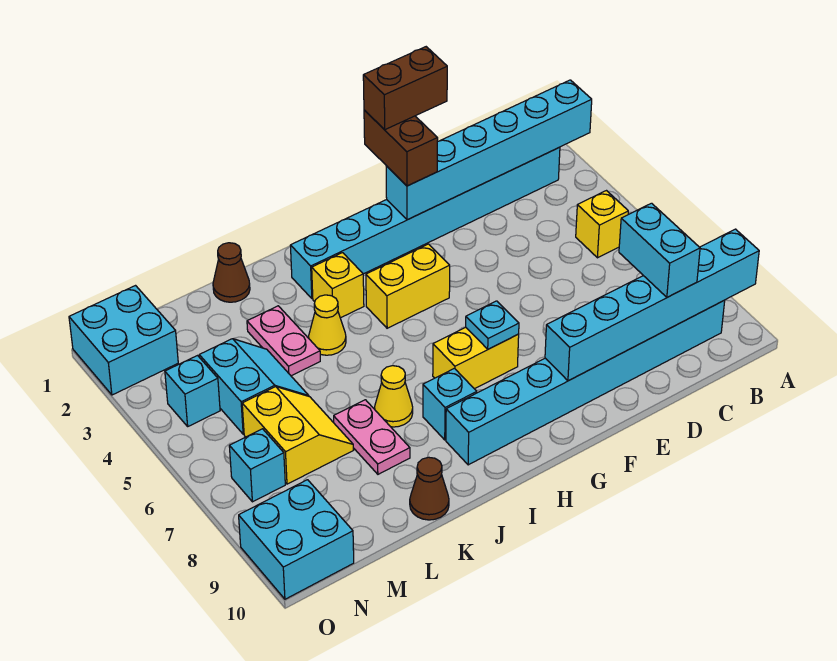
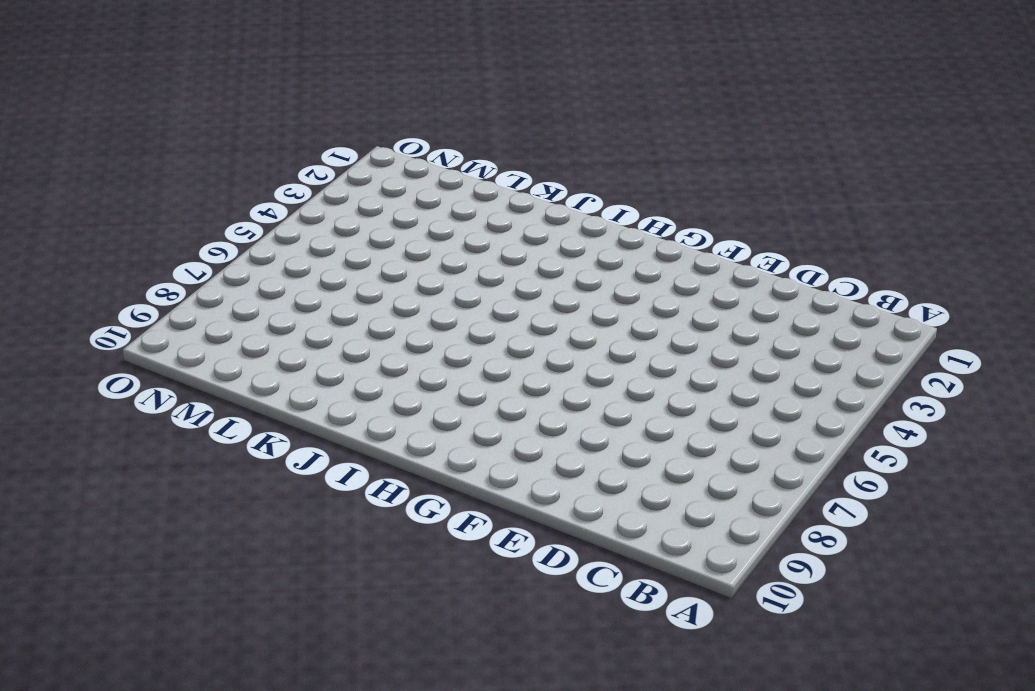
none -> cyan brick B2:I2 level 1
none -> yellow brick B5 level 1
none -> cyan brick B9:I9 level 1

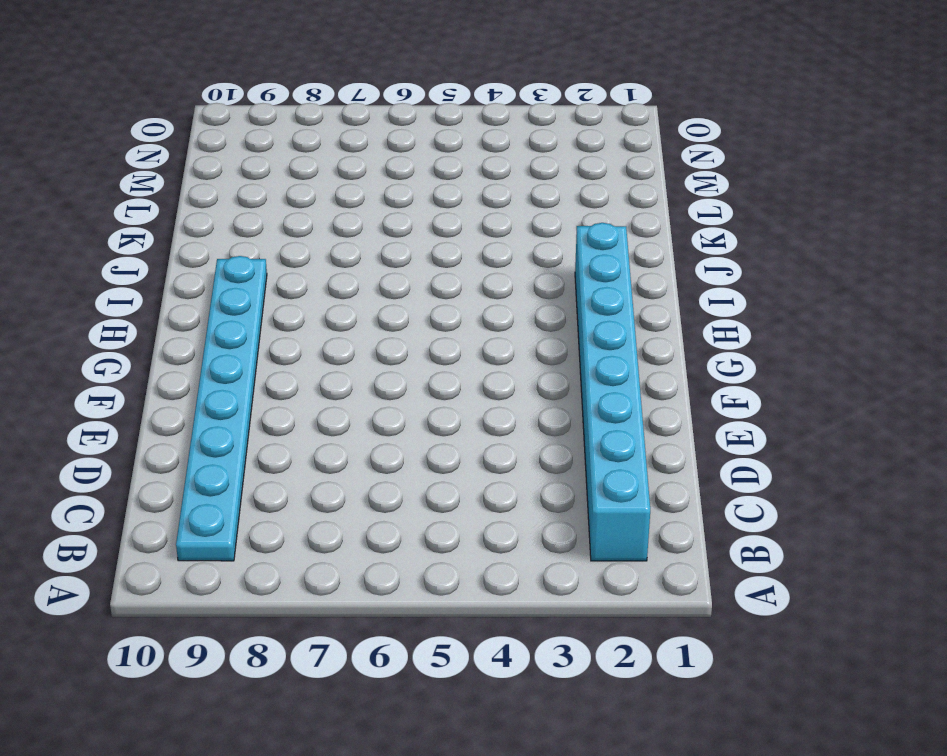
cyan plate B9:I9 level 1 -> cyan brick B9:I9 level 1
none -> yellow brick B5 level 1
none -> yellow brick G4:H4 level 1
none -> yellow brick G7:H7 level 1

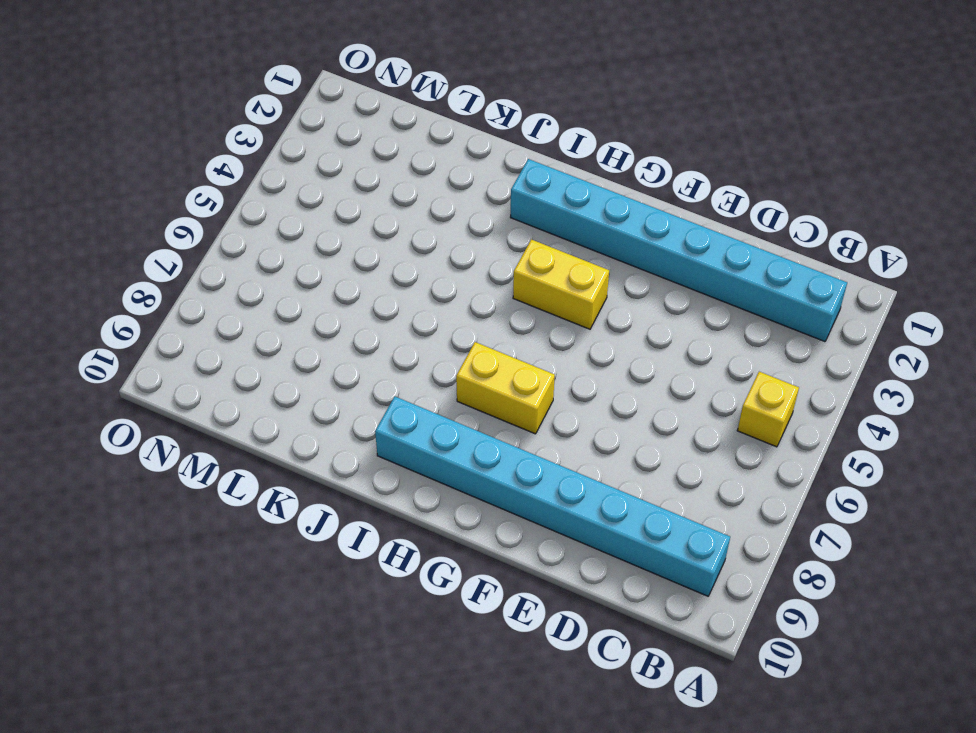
none -> yellow brick I3 level 1
none -> cyan brick I8 level 1
none -> yellow cone J4 level 1

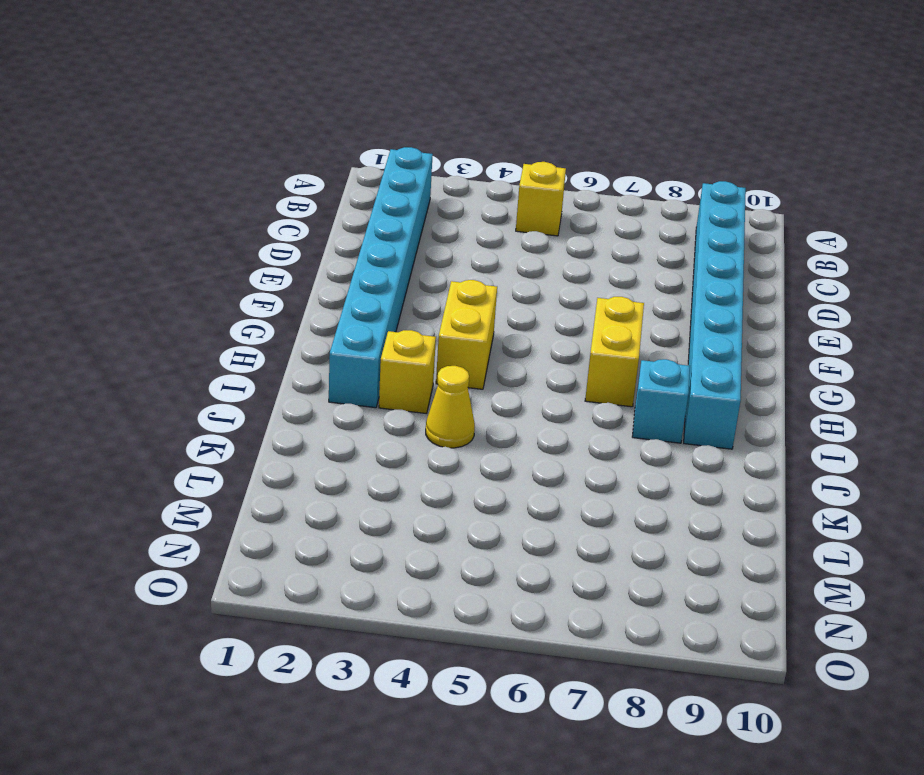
none -> yellow cone J7 level 1
none -> brown cone K1 level 1
none -> pink plate K3:K4 level 1

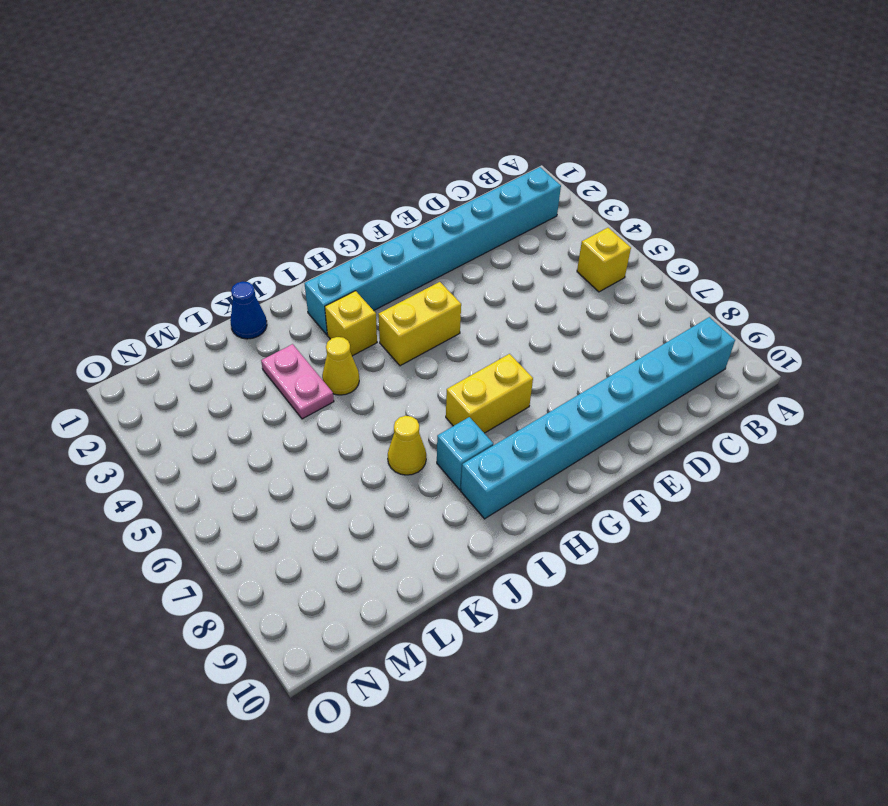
blue cone K1 level 1 -> brown cone K1 level 1
none -> pink plate K7:K8 level 1
none -> brown cone K10 level 1
none -> cyan slope L4:M5 level 1 top M

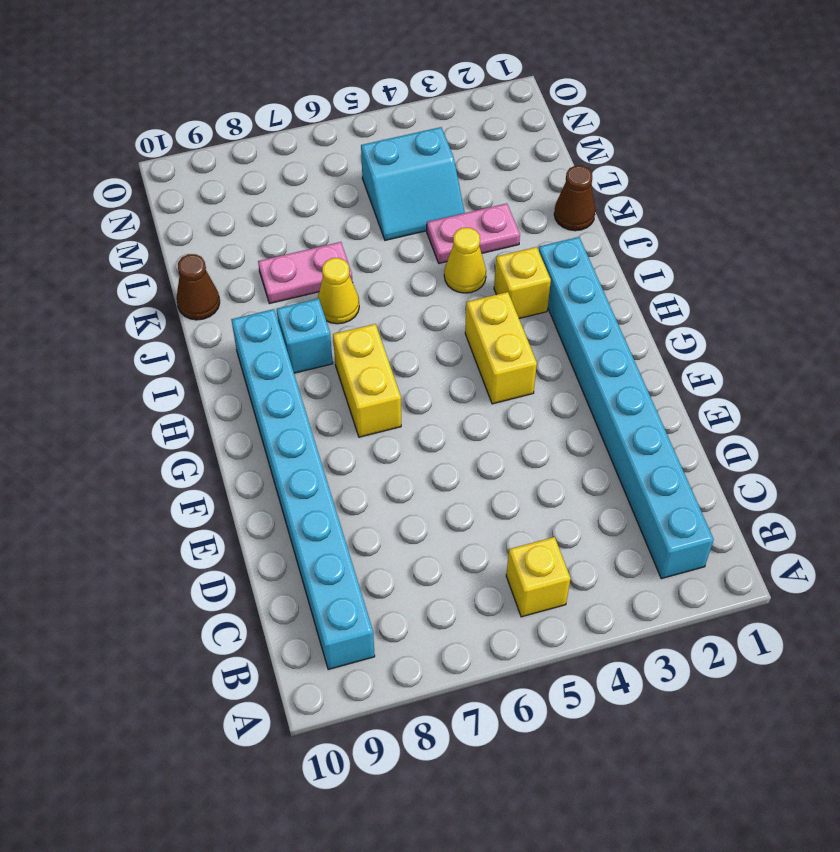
none -> yellow slope L6:M7 level 1 top M
none -> cyan brick N1:O2 level 1
none -> cyan brick N4 level 1

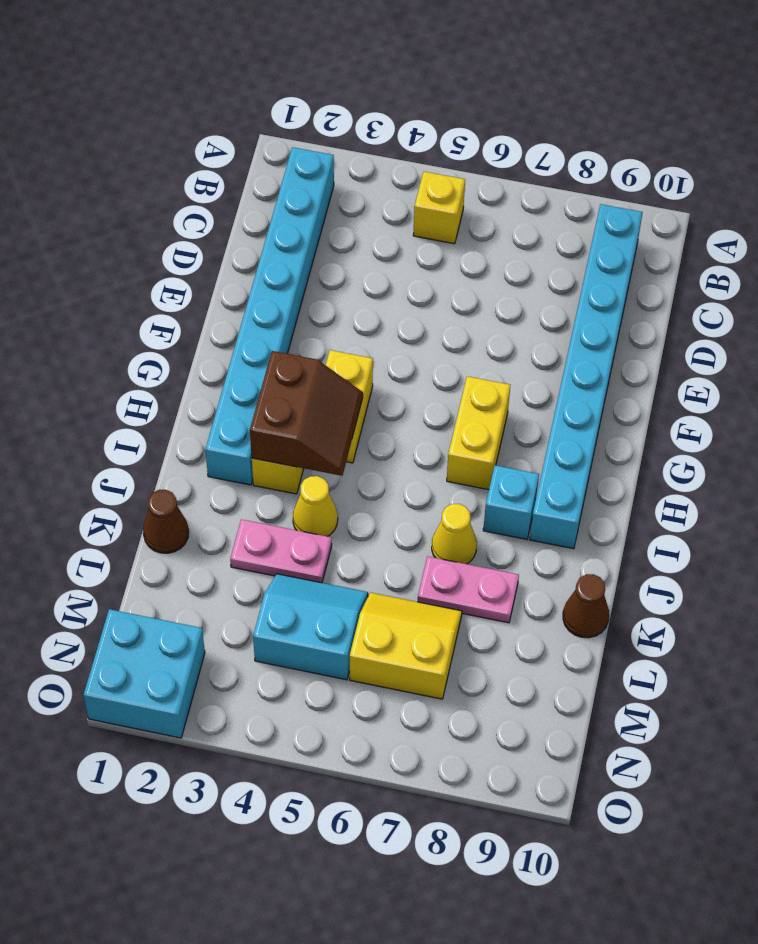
brown slope H3:I4 level 2 top 3 -> none
none -> cyan brick N4 level 1
none -> cyan brick N7 level 1
none -> cyan brick N9:O10 level 1

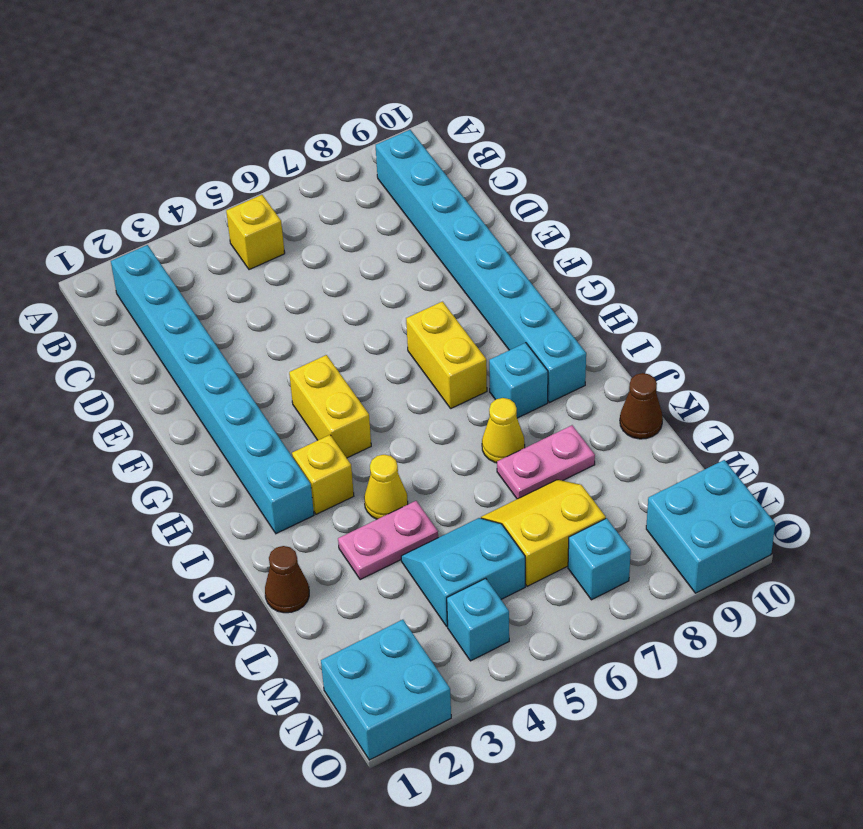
none -> cyan brick A2:F2 level 2
none -> cyan brick A9:F9 level 2
none -> cyan plate G7 level 2

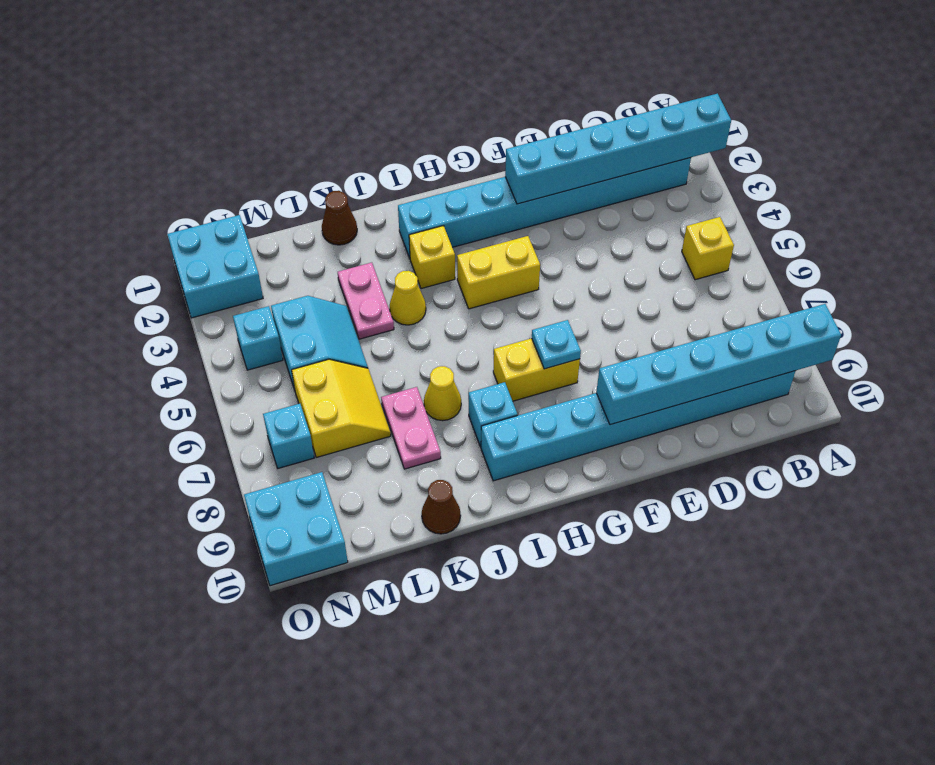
none -> cyan brick C8:C9 level 3
none -> brown brick F1:F2 level 3
none -> brown brick E1:F1 level 4

